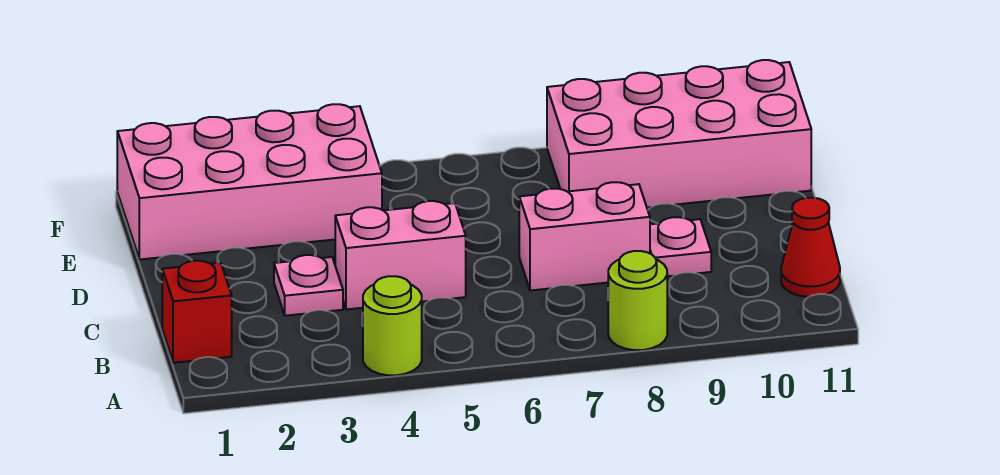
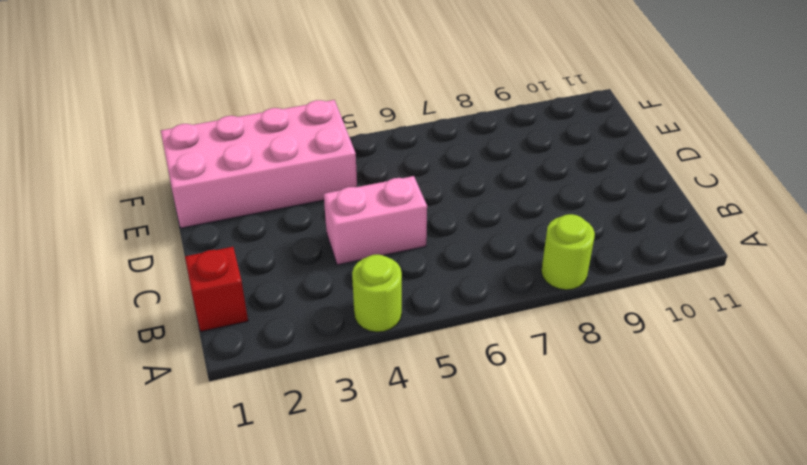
none -> red cone B11 level 1
none -> pink plate C3 level 1

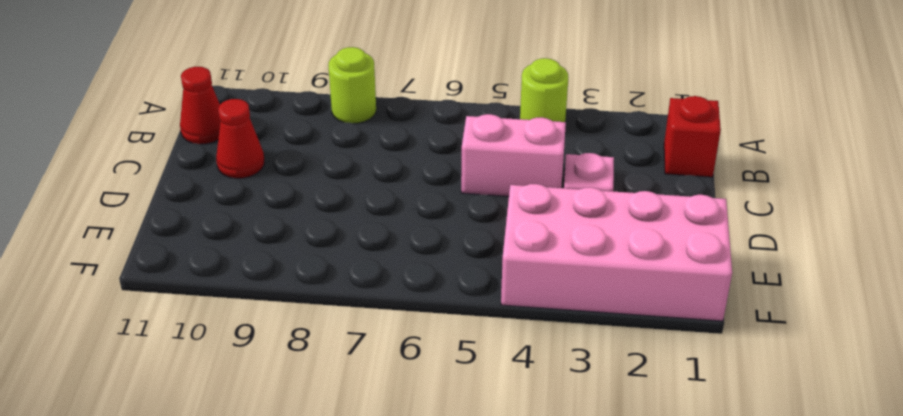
red cone C10 level 1 -> none
none -> pink brick C7:C8 level 1
none -> pink plate C9 level 1

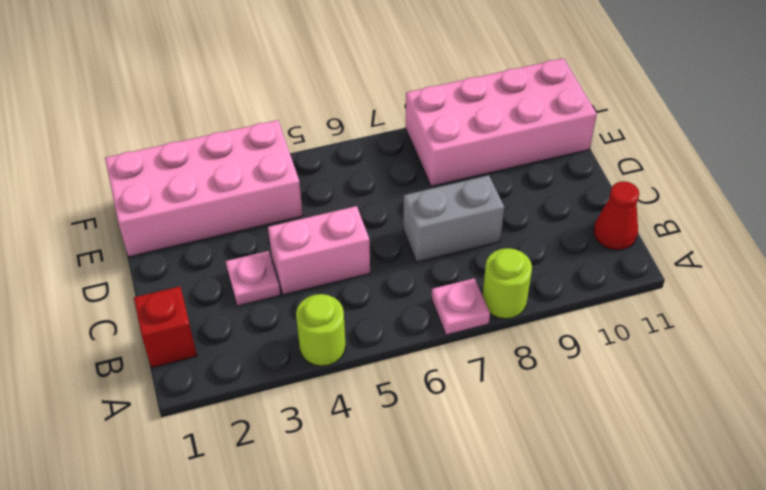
pink plate A7 level 1 -> pink plate C9 level 1
grey brick C7:C8 level 1 -> pink brick C7:C8 level 1

